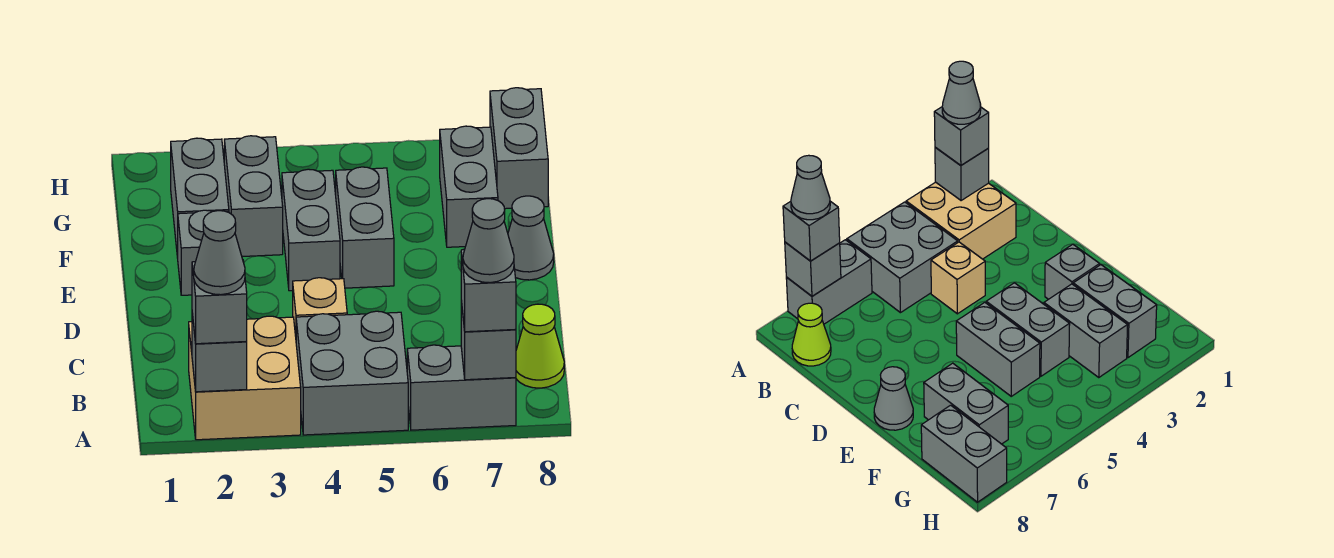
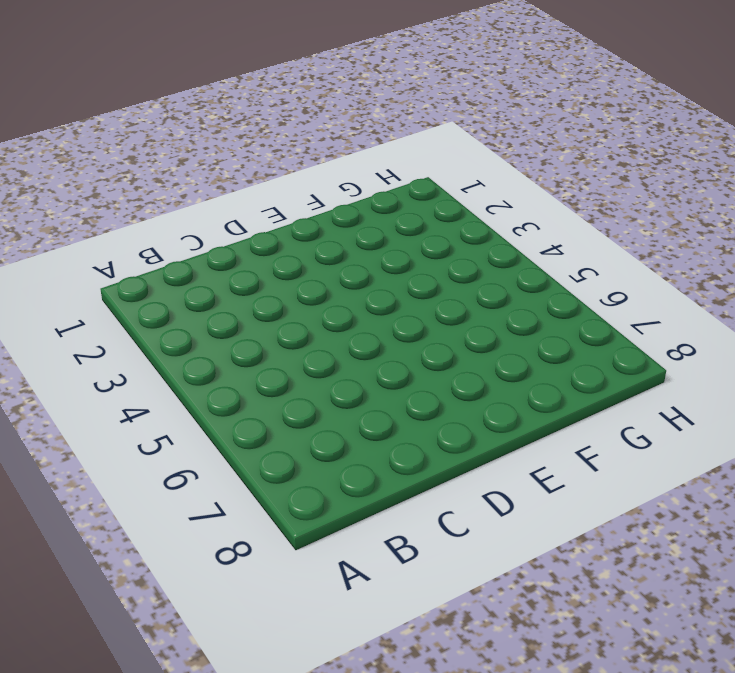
none -> tan brick A2:B3 level 1
none -> grey brick A4:B5 level 1
none -> grey brick A6:A7 level 1

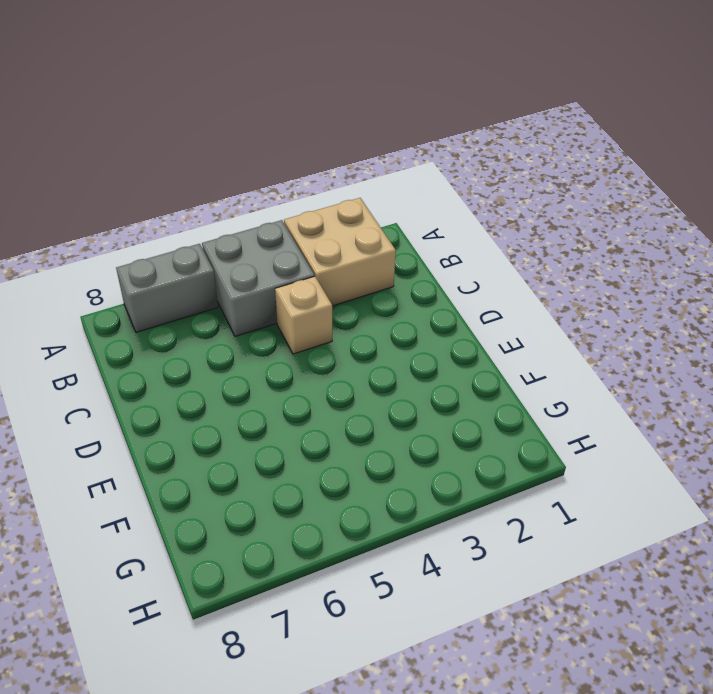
none -> lime cone B8 level 1
none -> grey brick E2 level 1
none -> grey brick E4:F4 level 1

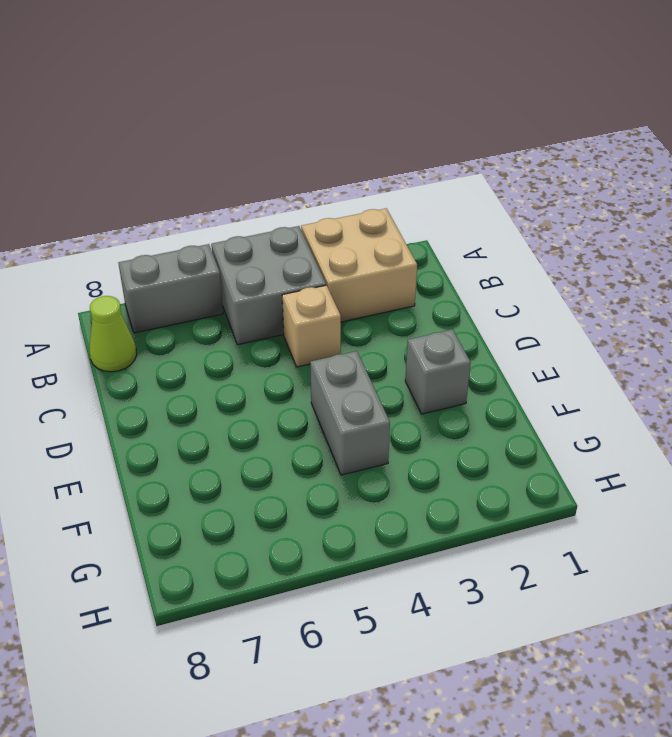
none -> grey brick E5:F5 level 1
none -> grey cone E8 level 1
none -> grey brick F2:G2 level 1

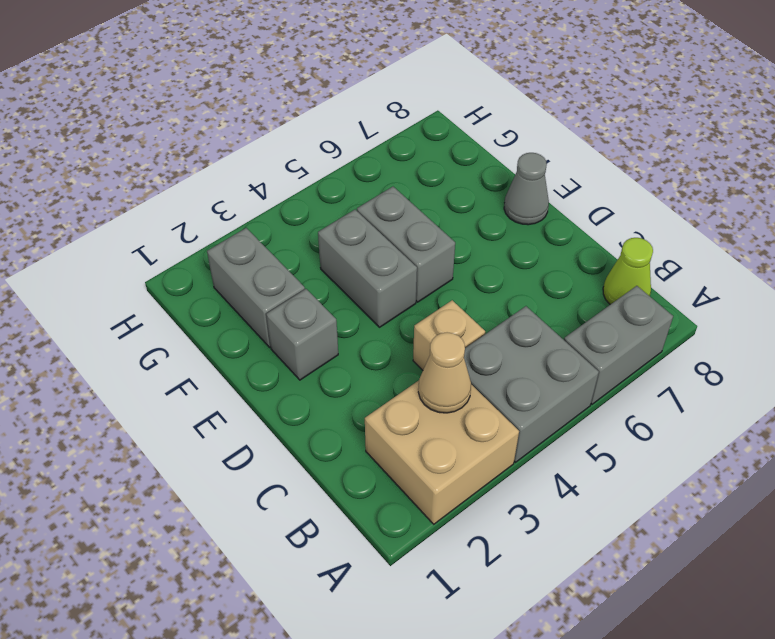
tan cone B3 level 2 -> none
none -> grey brick F3:G3 level 1
none -> grey brick F7:G7 level 1
none -> grey brick G8:H8 level 1

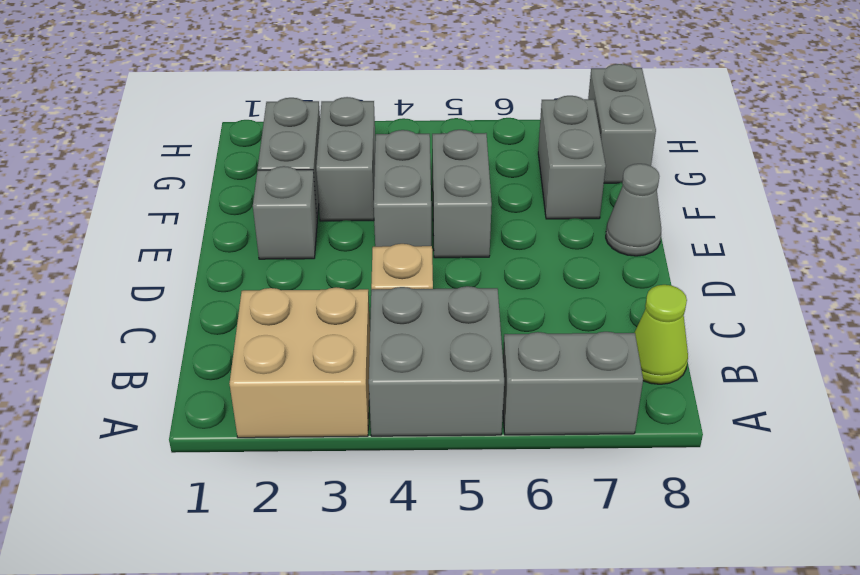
none -> grey brick A2 level 2
none -> grey brick A7 level 2
none -> grey brick A2 level 3

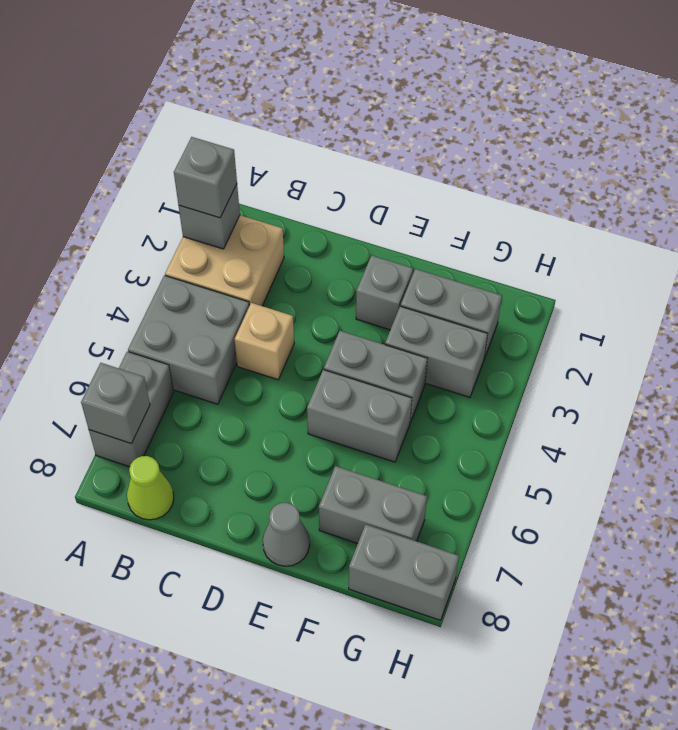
none -> grey brick A7 level 3
none -> grey cone A2 level 4
none -> grey cone A7 level 4

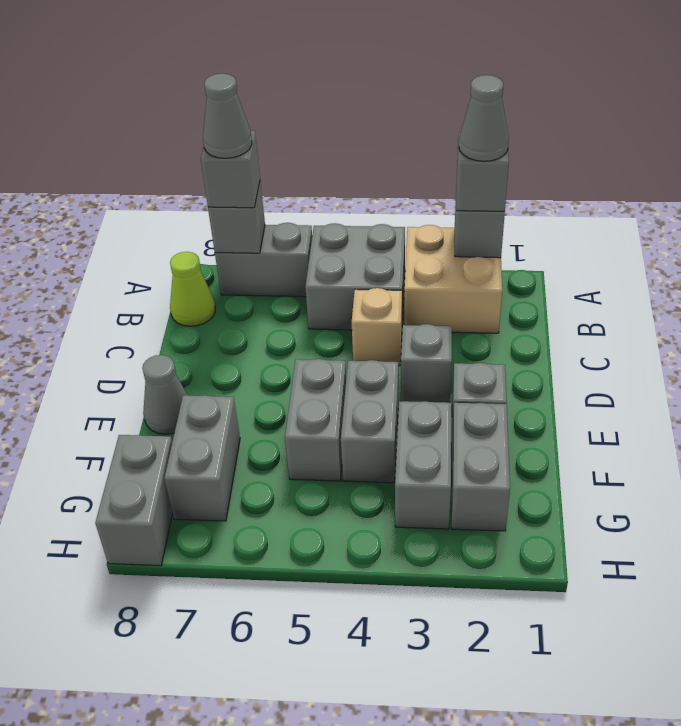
grey brick D3 level 1 -> none

